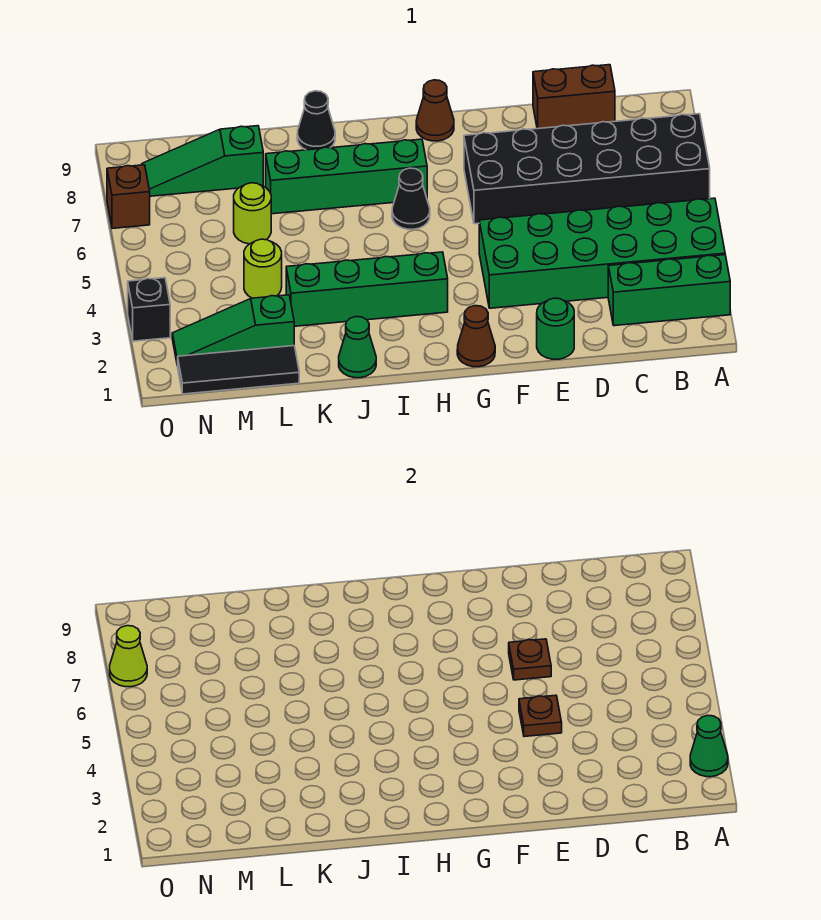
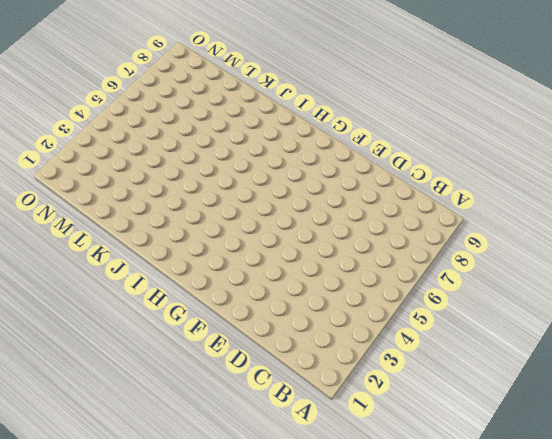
none -> green brick A2:C2 level 1
none -> green brick A3:F4 level 1
none -> black brick A6:F7 level 1

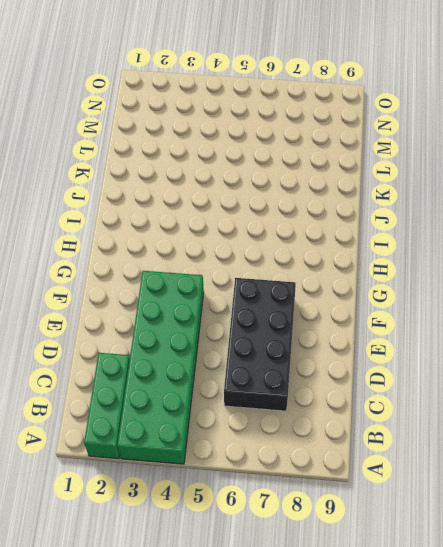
black brick C6:F7 level 1 -> black brick A6:F7 level 1
none -> brown brick C9:D9 level 1
none -> green round brick E1 level 1
none -> brown cone G1 level 1

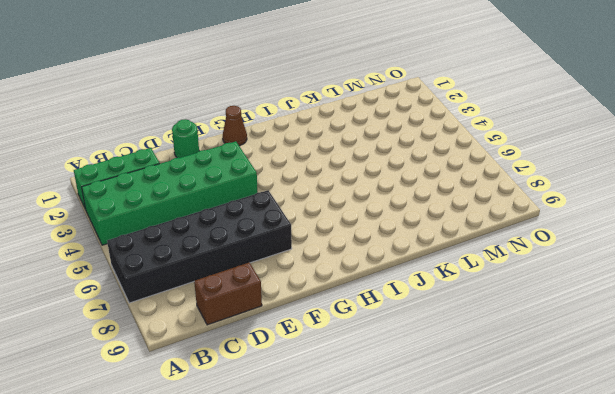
none -> brown cone G9 level 1
none -> green brick H3:K3 level 1
none -> black cone H6 level 1

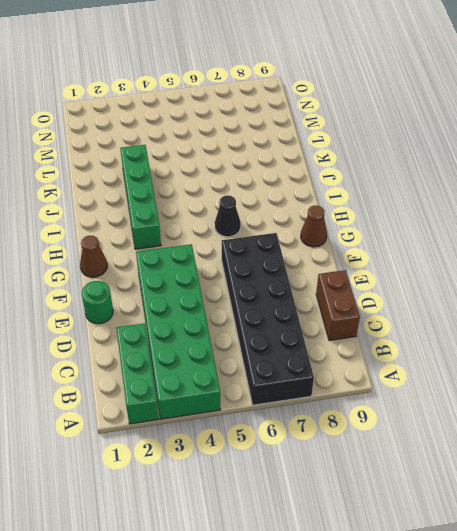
none -> green brick H7:K7 level 1
none -> green cone J1 level 1
none -> black cone J9 level 1

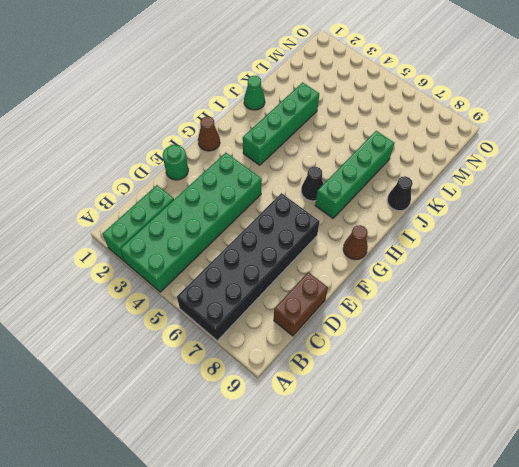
none -> black tile L1:N1 level 1
none -> green slope L2:N2 level 1 top L
none -> lime round brick L4 level 1

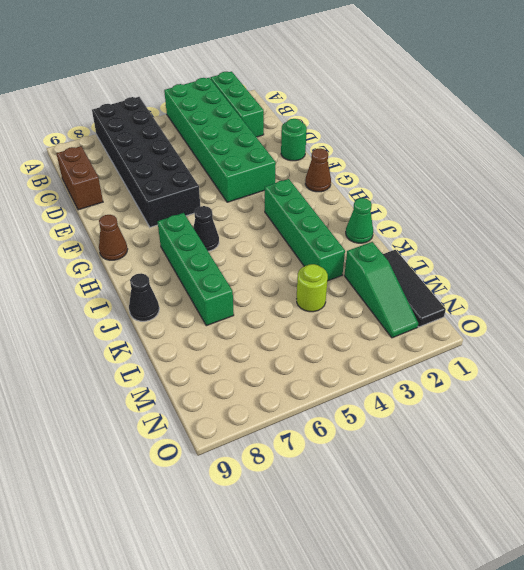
none -> lime round brick L6 level 1
none -> green slope L8:N8 level 1 top L
none -> black brick O3 level 1

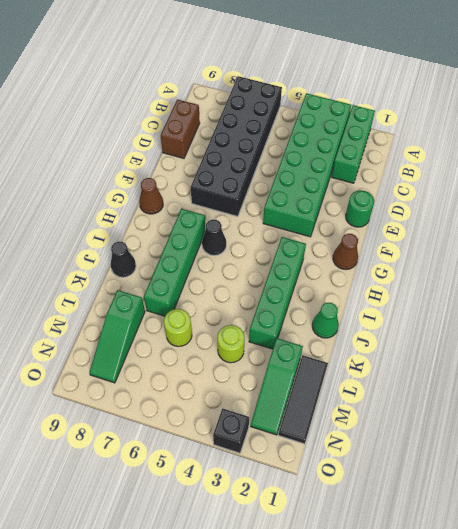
none -> brown brick O7 level 1
none -> green cone A2 level 2
none -> brown plate E4 level 2

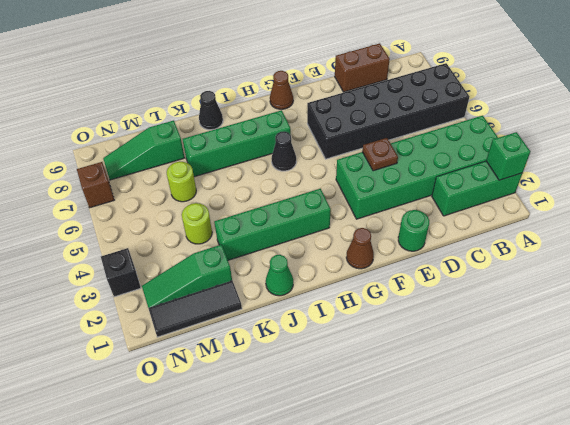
green brick A2 level 2 -> green cone A2 level 2
none -> brown plate E6 level 2
none -> lime cone O7 level 2

